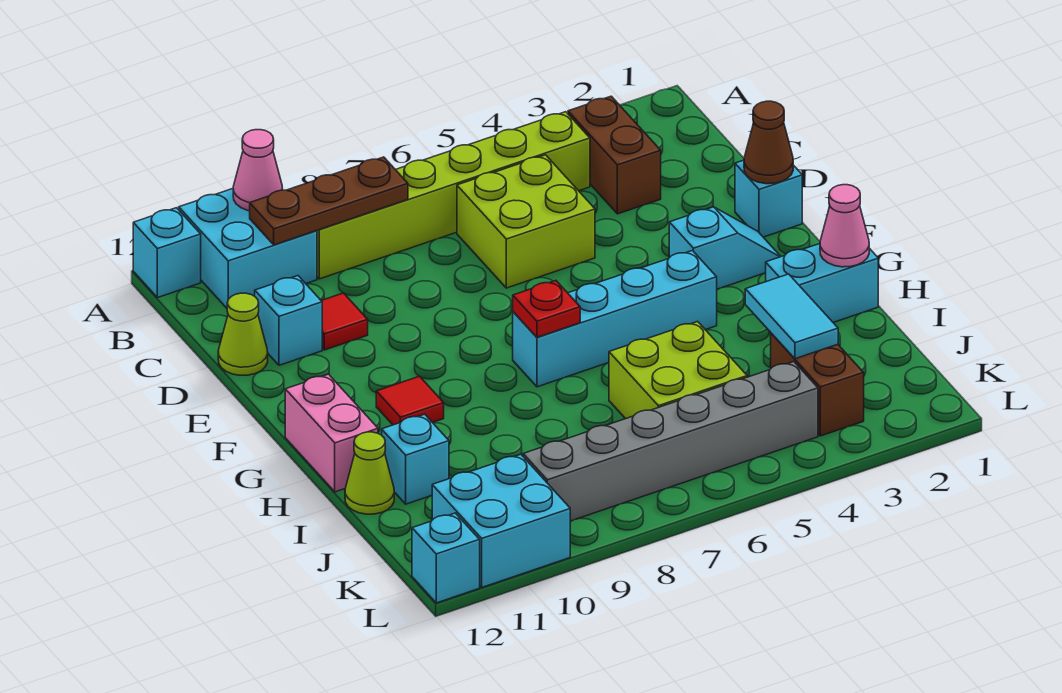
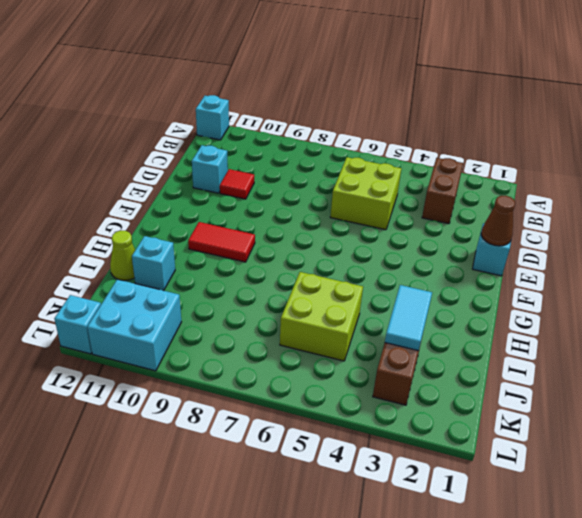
red tile G9:G10 level 1 -> red tile G10 level 1
none -> cyan brick A10:B11 level 1
none -> lime brick B4:B9 level 1
none -> lime cone D12 level 1

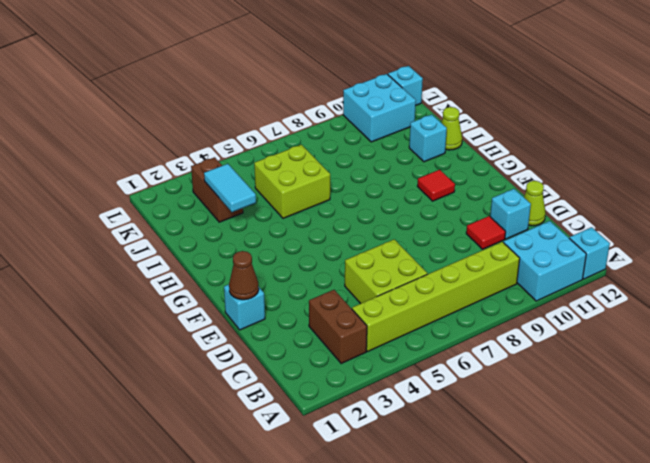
none -> cyan slope F2:F3 level 1 top 3
none -> cyan brick G4:G7 level 1
none -> pink brick G12:H12 level 1

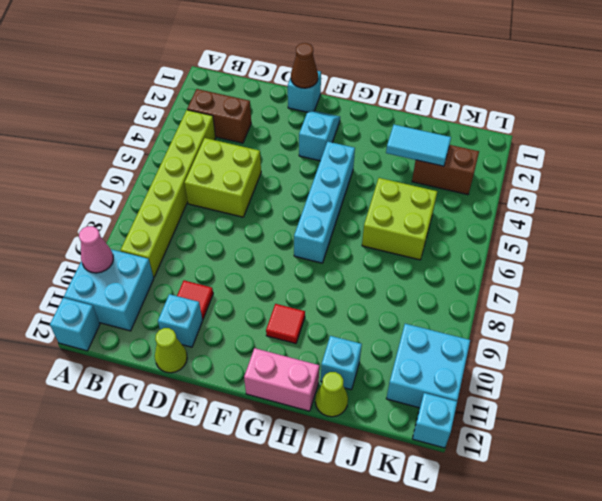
none -> cyan brick H1:H2 level 1
none -> grey brick K4:K9 level 1
none -> brown plate B8:B10 level 2

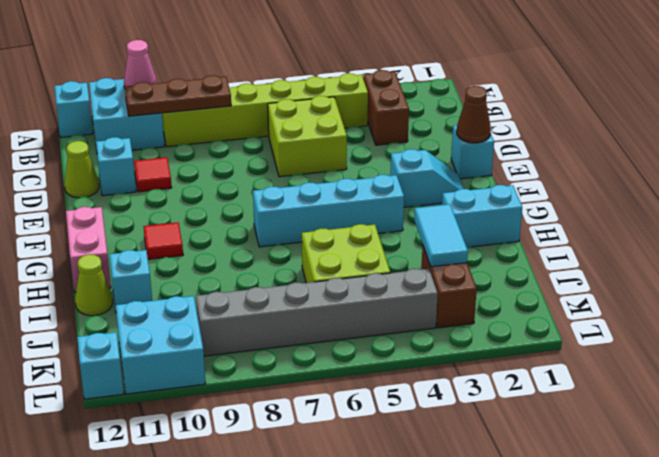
none -> red plate G7 level 2
none -> pink cone H1 level 2

